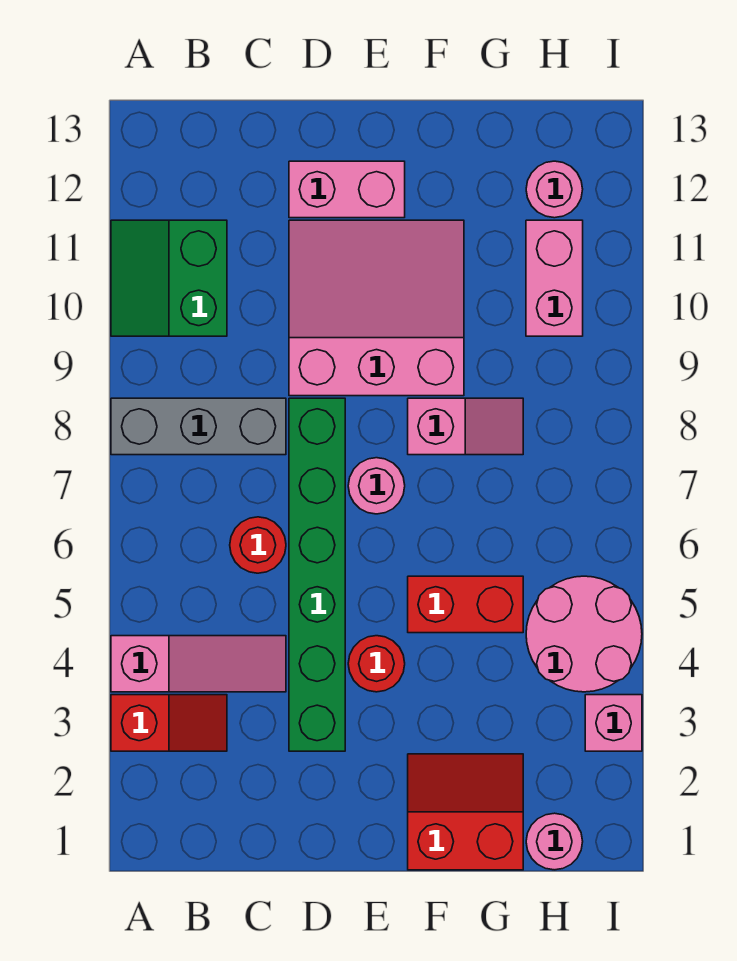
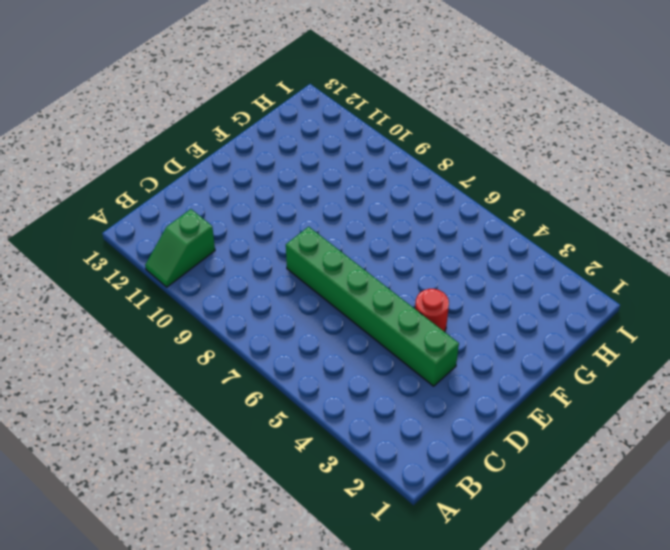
green slope A11:B11 level 1 top B -> green slope A10:B11 level 1 top B
none -> red slope A3:B3 level 1 top A
none -> pink slope A4:C4 level 1 top A
none -> grey brick A8:C8 level 1

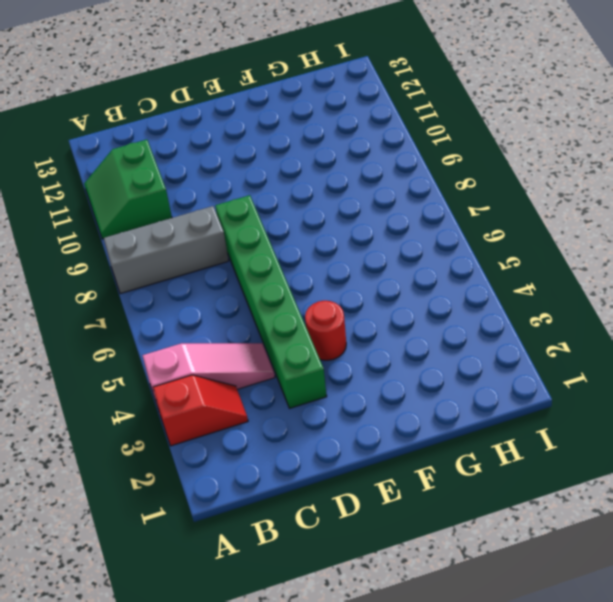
none -> red round brick C6 level 1
none -> pink slope D9:F11 level 1 top 9
none -> pink brick D12:E12 level 1

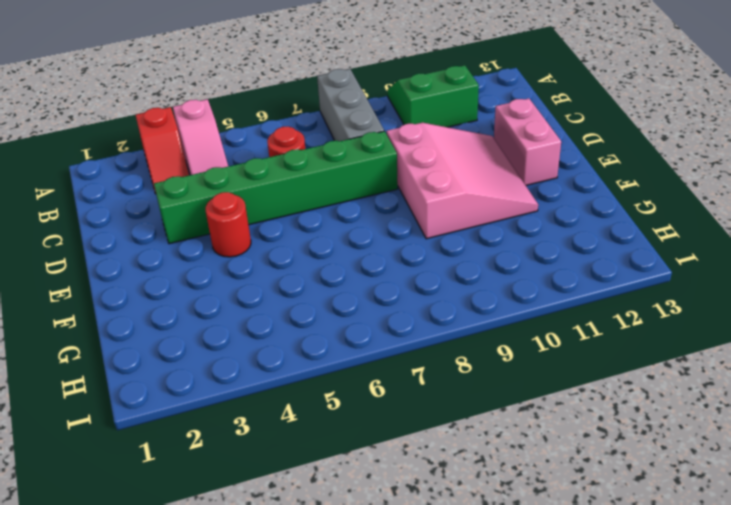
none -> pink round brick E7 level 1
none -> red slope F1:G2 level 1 top 1
none -> red brick F5:G5 level 1

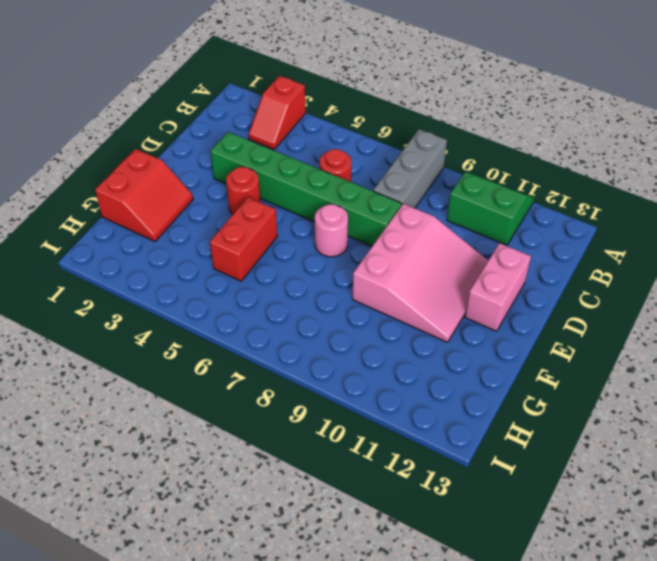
none -> pink slope A4:C4 level 1 top A
none -> pink slope F8:G8 level 1 top F
none -> pink round brick H1 level 1

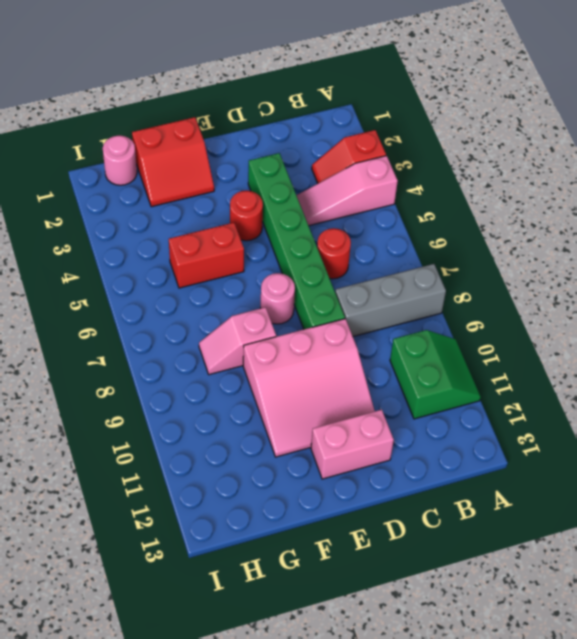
none -> pink round brick H4:I5 level 1
none -> pink brick H10:H11 level 1
none -> pink round brick H12 level 1

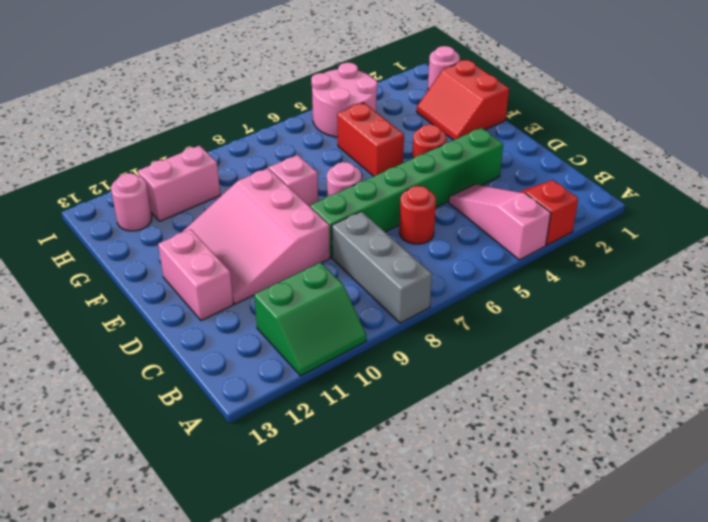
none -> pink brick I3 level 1

